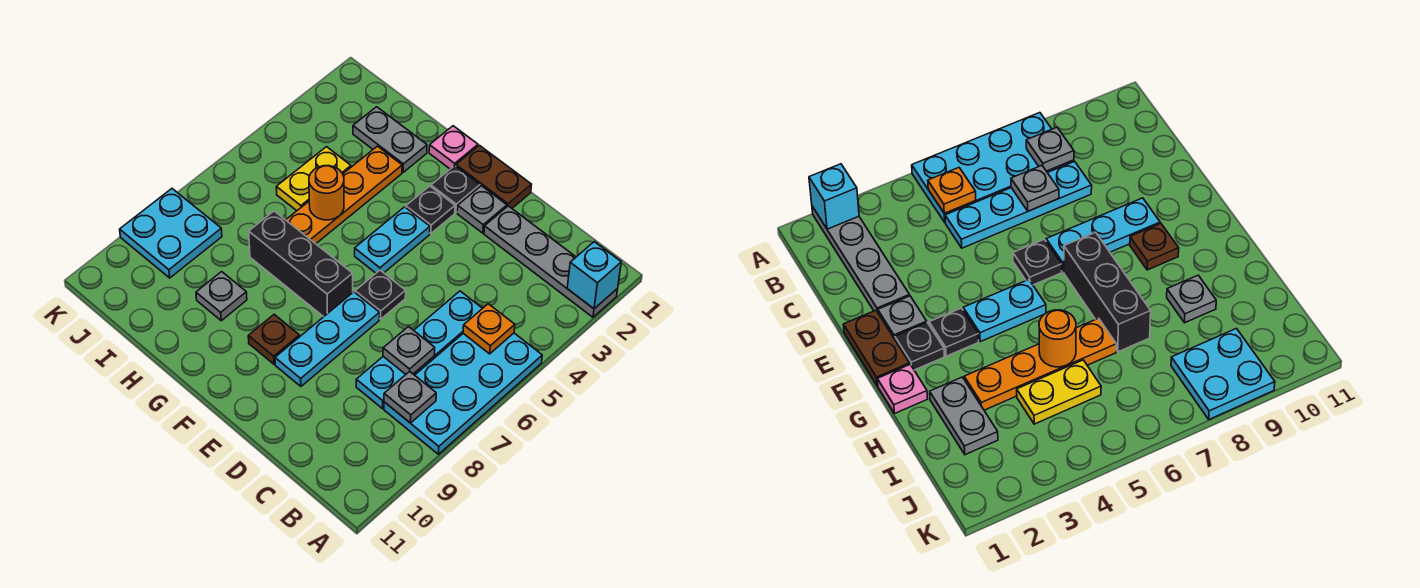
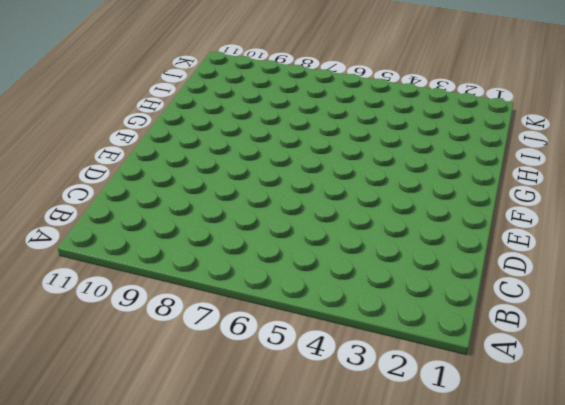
none -> grey plate A2:D2 level 1
none -> cyan plate A5:B8 level 1
none -> cyan plate C5:C8 level 1

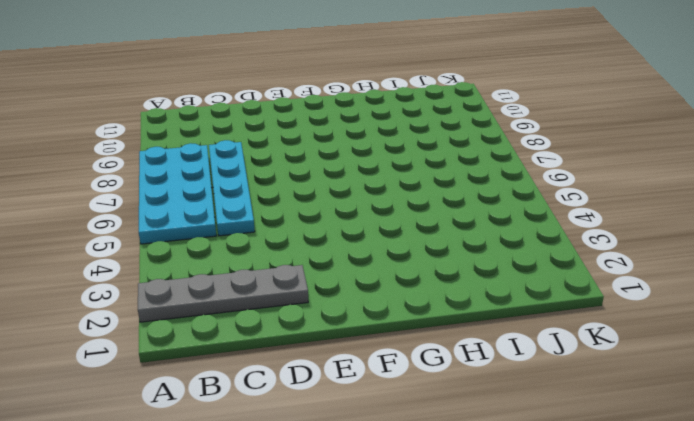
none -> brown plate E1:F1 level 1
none -> grey plate E2 level 1
none -> black plate E6 level 1

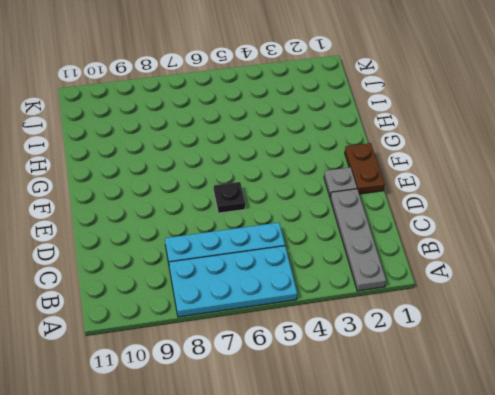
none -> cyan plate E7:E9 level 1
none -> black plate F2 level 1
none -> black plate F3 level 1

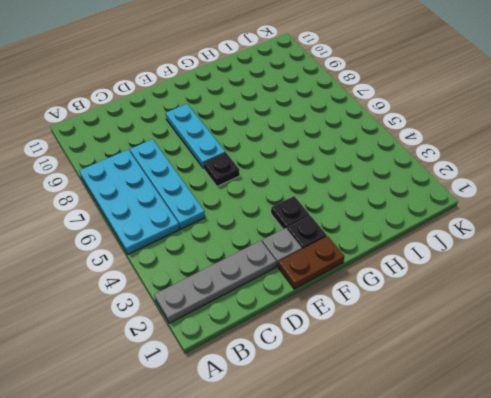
none -> cyan plate F4:F5 level 1
none -> black brick F7:H7 level 1
none -> brown plate F9 level 1

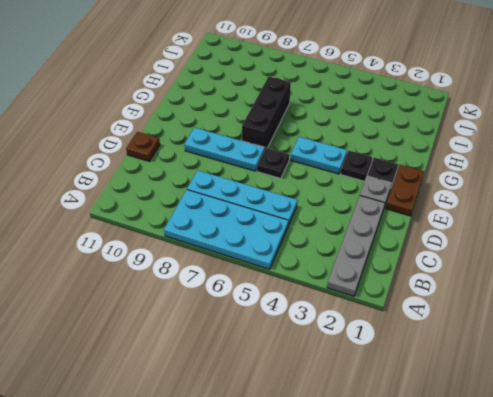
brown plate D11 level 1 -> brown plate F9 level 1
none -> pink plate G1 level 1
none -> grey plate H2:I2 level 1
none -> orange plate H3:H6 level 1

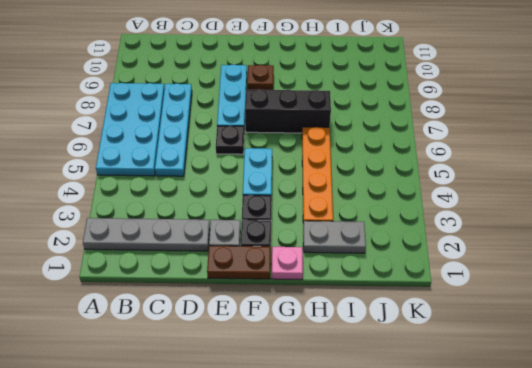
none -> grey plate H9 level 1
none -> yellow plate I4:I5 level 1
none -> cyan plate J8:K9 level 1

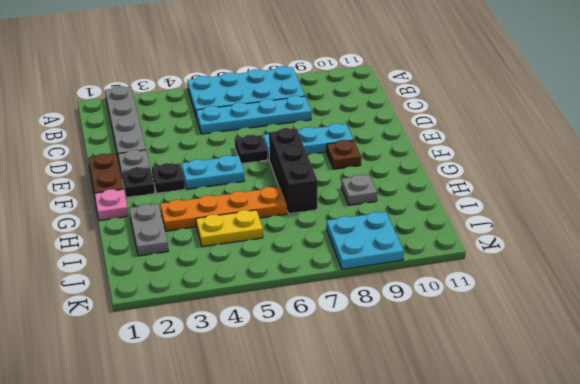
none -> cyan brick A2 level 2
none -> orange plate B5 level 2
none -> grey plate B8 level 2

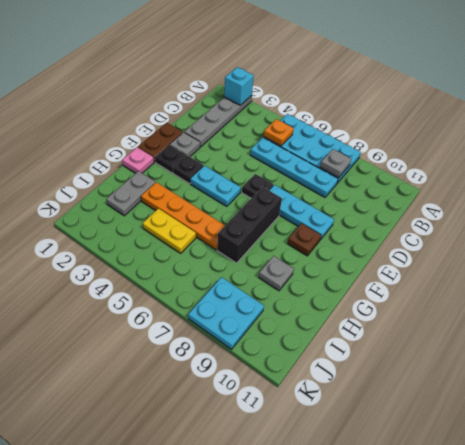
none -> grey plate C7 level 2
none -> orange round brick H5 level 2

